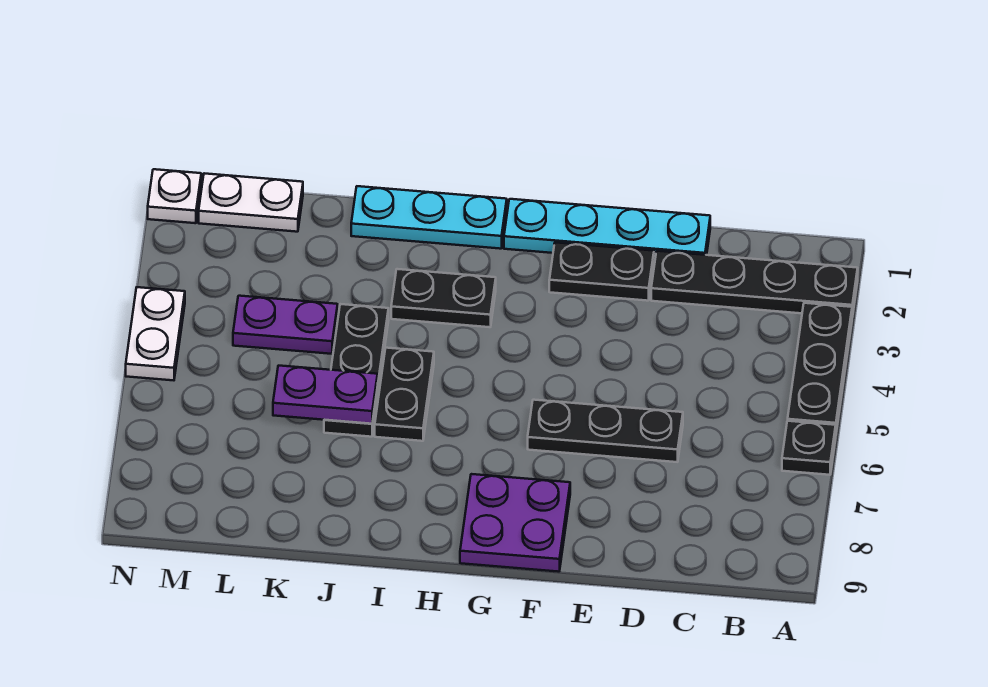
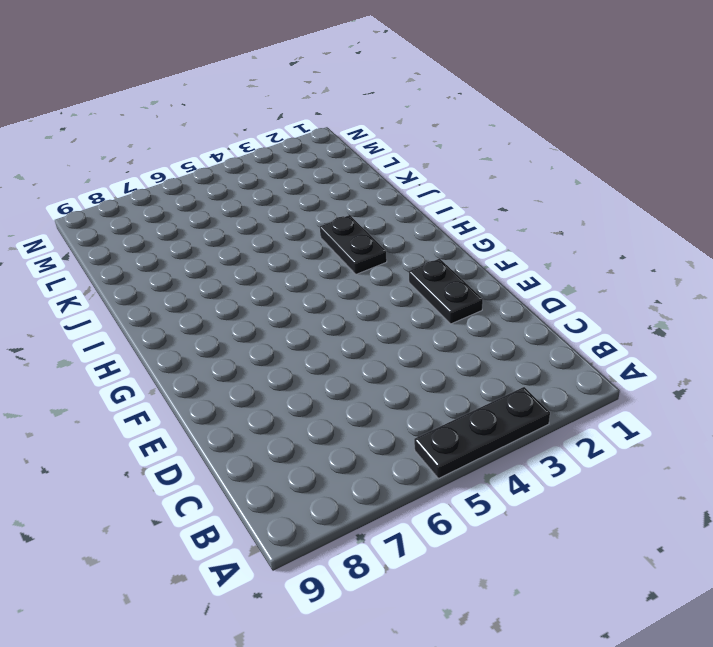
none -> black plate A2:D2 level 1
none -> black plate A6 level 1
none -> cyan plate D1:G1 level 1

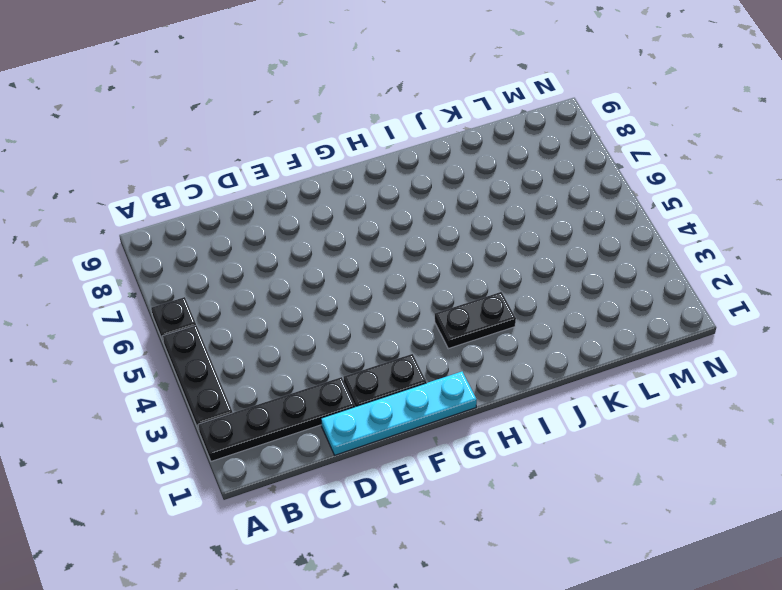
none -> black plate D6:F6 level 1
none -> purple plate F8:G9 level 1
none -> cyan plate H1:J1 level 1

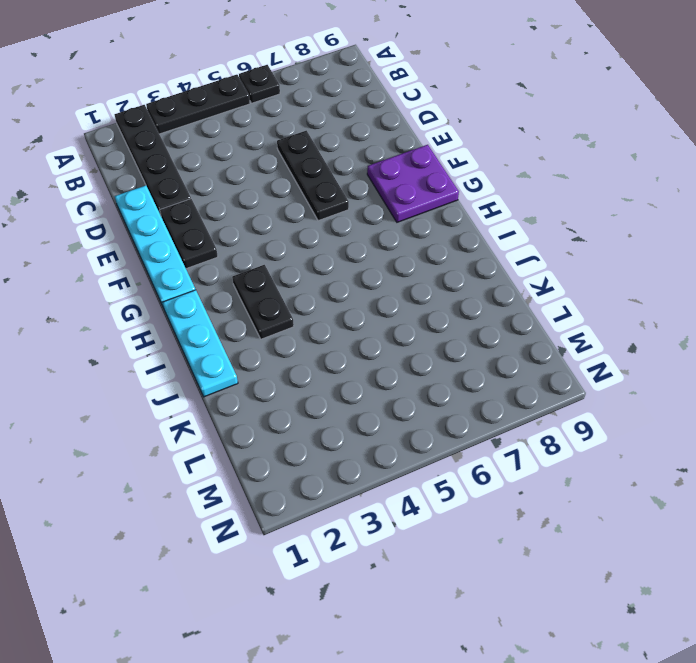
none -> black plate I5:I6 level 1
none -> black plate J4:J6 level 1
none -> purple plate K4:L4 level 1

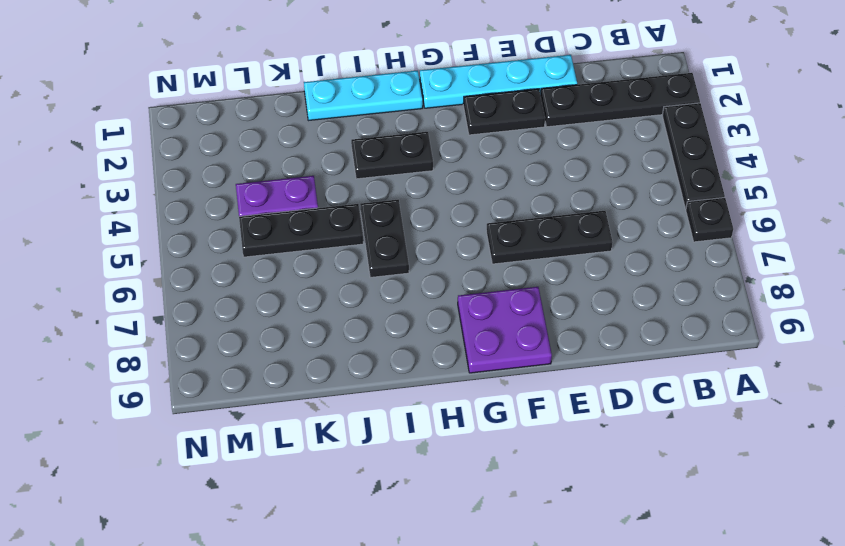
black plate J5:L5 level 1 -> black plate J4:J6 level 1
none -> white plate L1:M1 level 1
none -> white plate N1 level 1
none -> white plate N4:N5 level 1

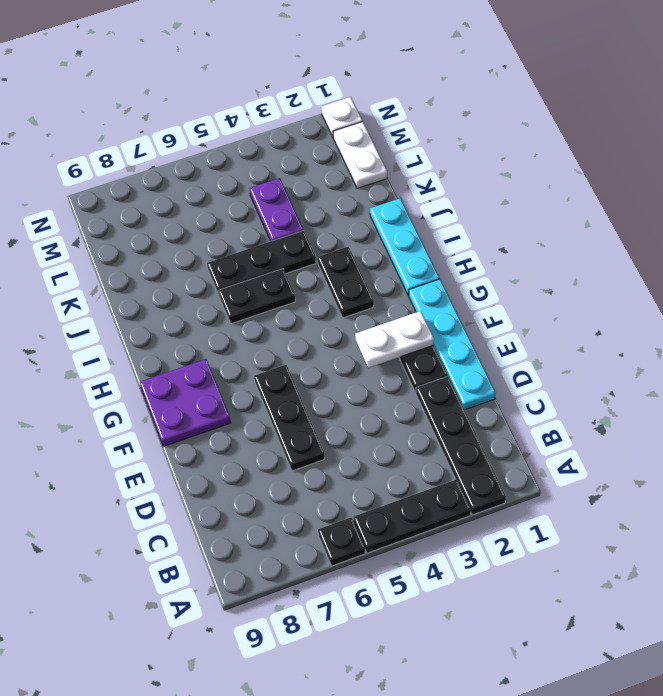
white plate F2:F3 level 2 -> white plate N4:N5 level 1
none -> purple plate J6:K6 level 2

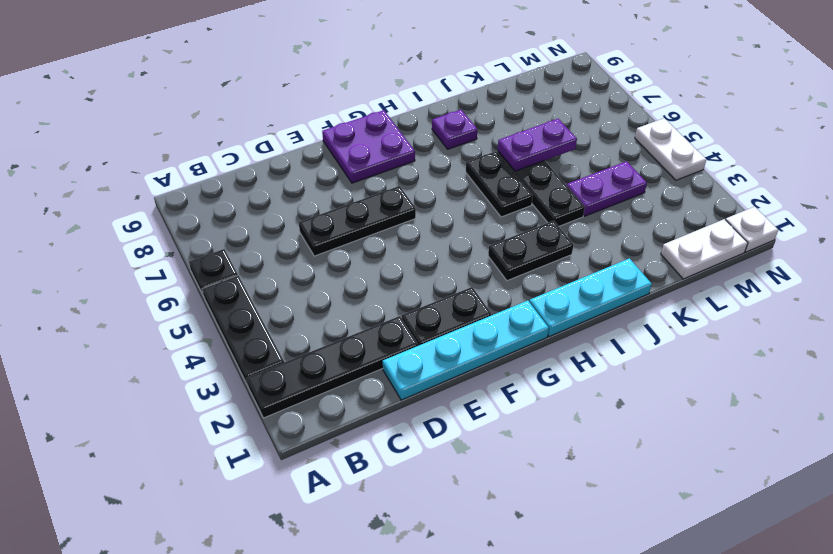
purple plate I8 level 1 -> none

